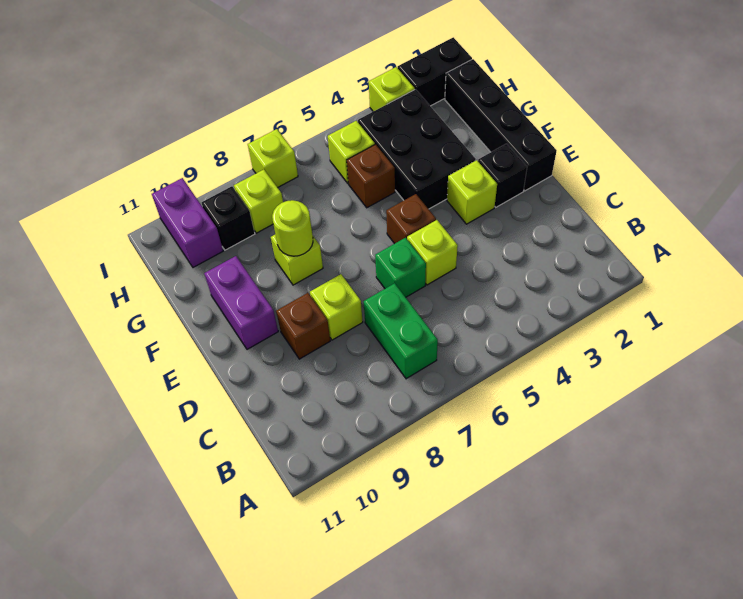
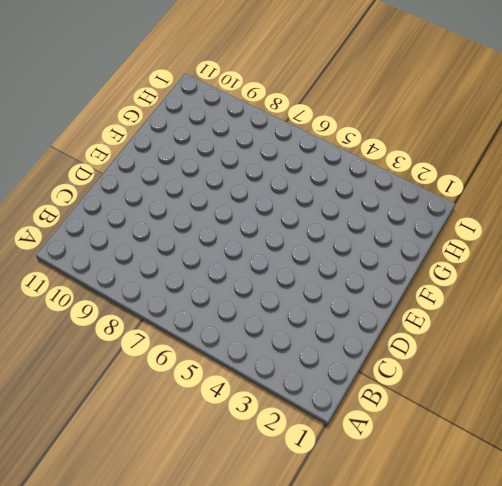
none -> green brick B7:C7 level 1
none -> lime brick D5 level 1
none -> green brick D6 level 1

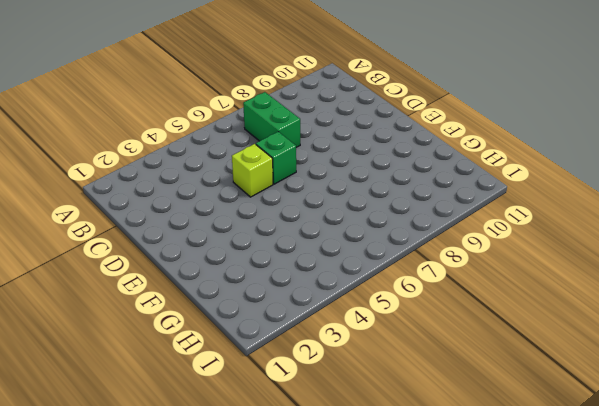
none -> lime brick D8 level 1
none -> brown brick D9 level 1
none -> black brick E1:H1 level 1

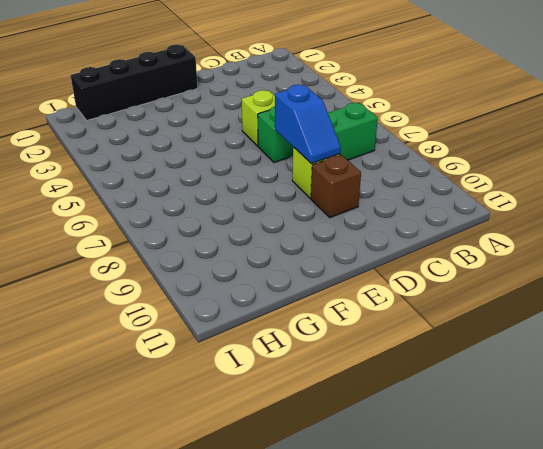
blue slope D7:D8 level 2 top 7 -> none
none -> black brick E2 level 1
none -> lime brick E3 level 1
none -> brown brick E5 level 1

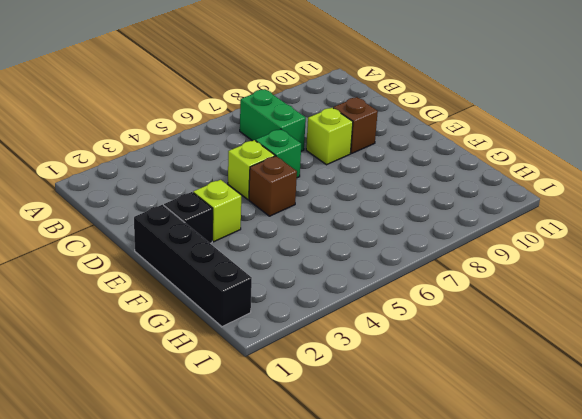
none -> purple brick E10:F10 level 1
none -> black brick F3:H4 level 1
none -> lime brick F8 level 1

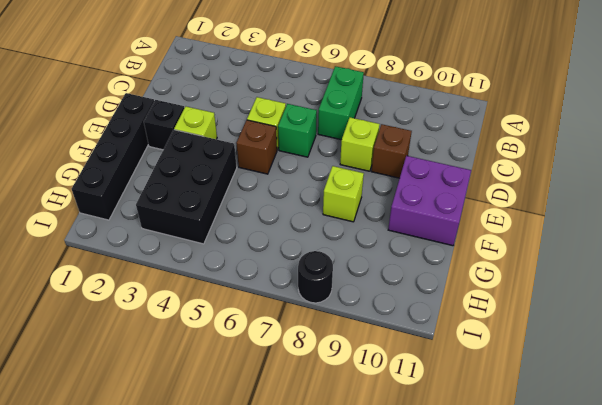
purple brick E10:F11 level 1 -> purple brick E10:F10 level 1
black round brick I8 level 1 -> none
none -> brown brick G5 level 1
none -> lime brick H5 level 1
none -> lime brick H8 level 1

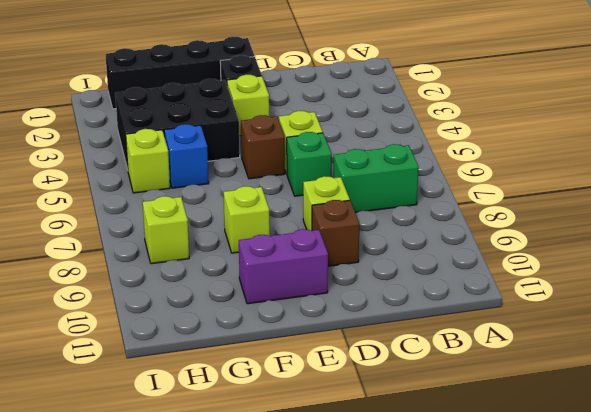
blue brick G5 level 1 -> brown brick G5 level 1
none -> black brick H9 level 1
none -> purple brick H10:I10 level 1
none -> black brick I1:I2 level 1

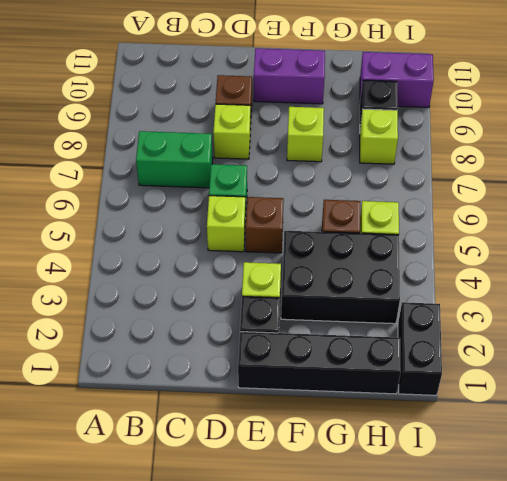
none -> lime brick I3 level 1
none -> lime brick I7 level 1
none -> lime round brick F8 level 2

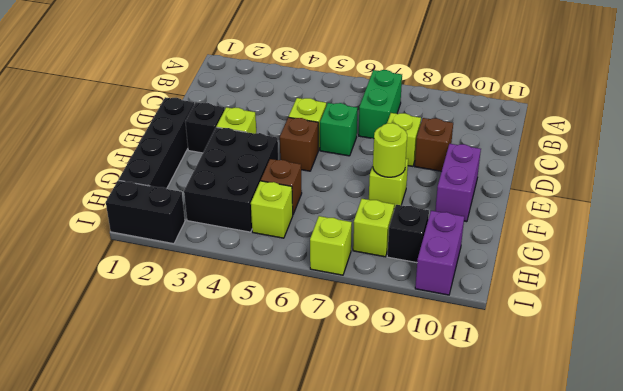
none -> lime brick I3 level 1

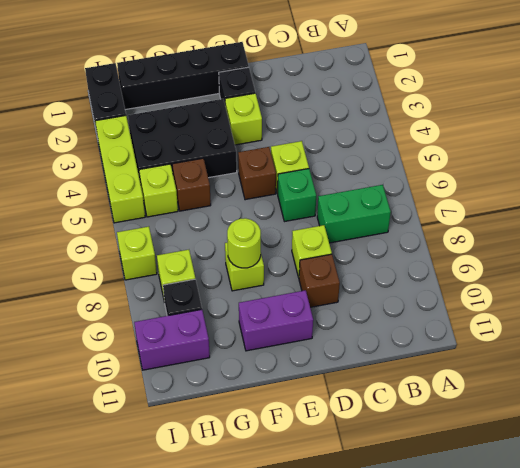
lime brick I3:I5 level 1 -> lime brick I3 level 1

